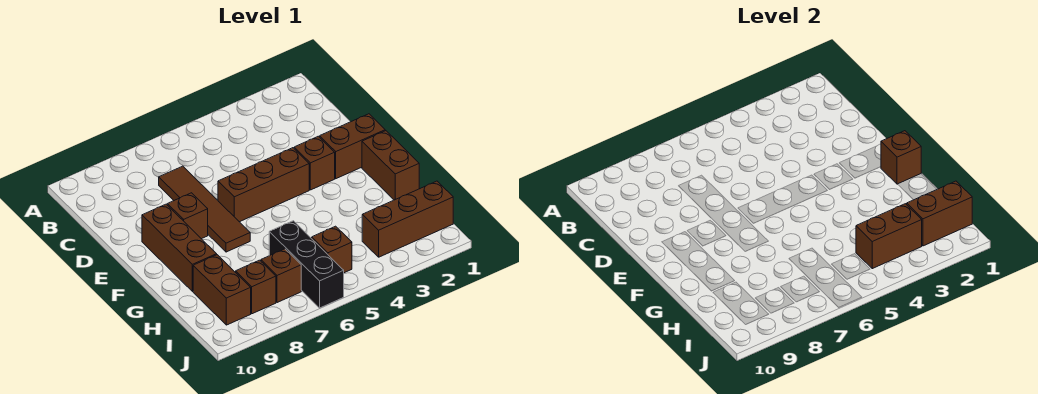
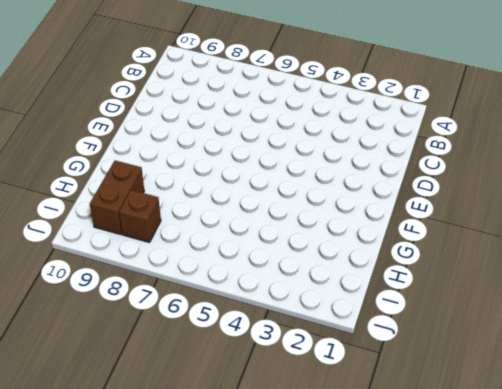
none -> brown tile C7:F7 level 1
none -> brown brick E1:E2 level 1
none -> brown brick E3 level 1

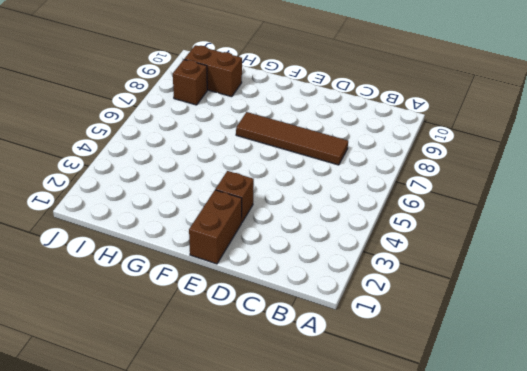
none -> brown brick E4:E6 level 1
none -> brown brick E8 level 1
none -> brown brick E9:G9 level 1

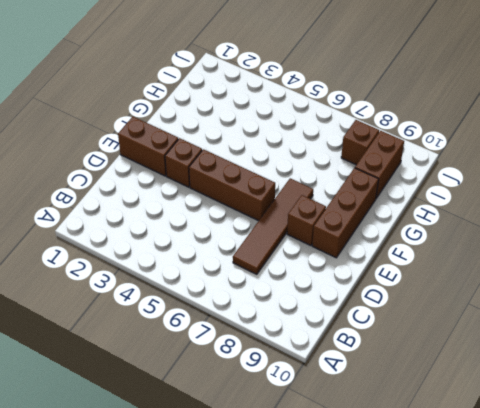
none -> brown brick F1:G1 level 1
none -> black brick H6:J6 level 1
none -> brown brick I1:I3 level 1

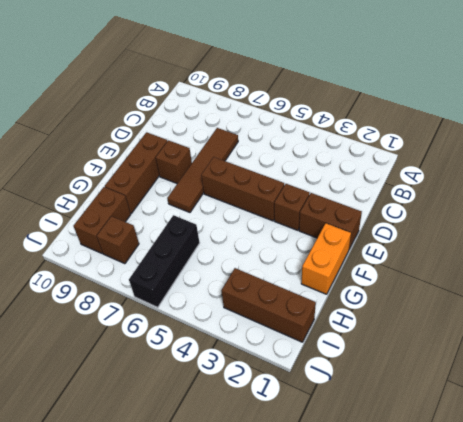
orange brick F1:G1 level 1 -> brown brick F1:G1 level 1
none -> brown brick I5 level 1
none -> brown brick I7 level 1
none -> brown brick F1 level 2

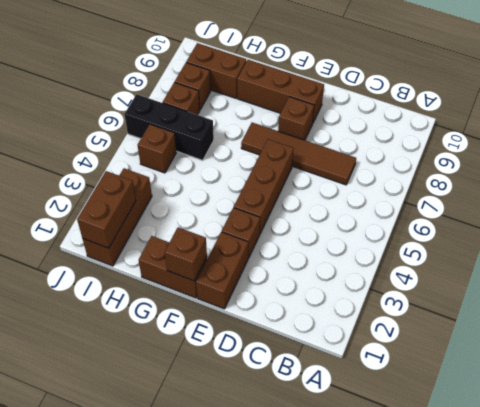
none -> brown brick I3:I4 level 2

